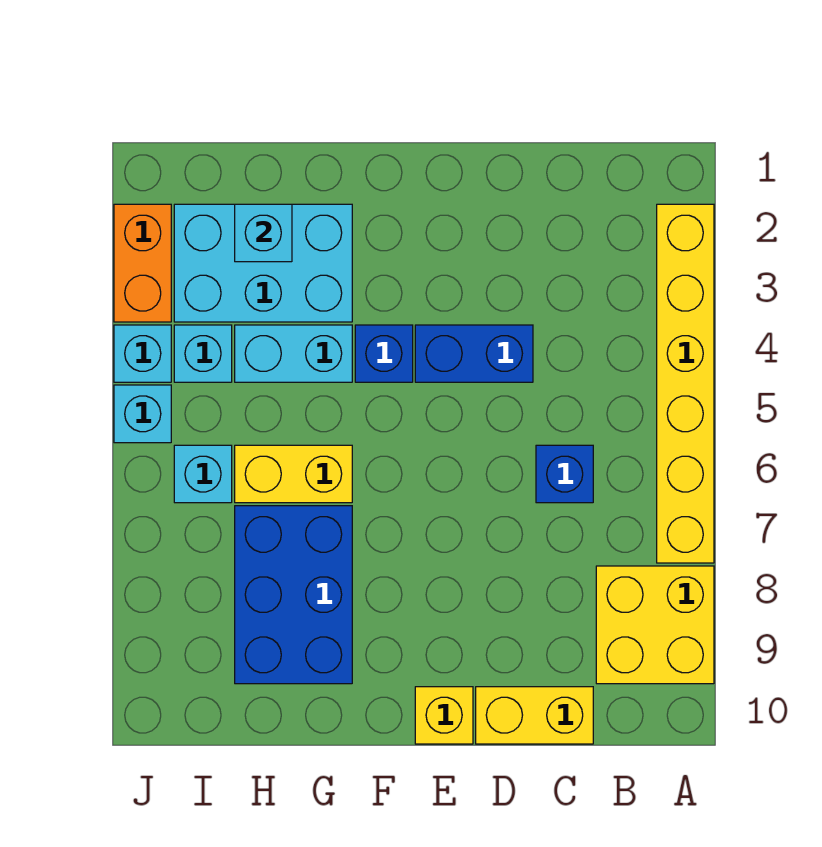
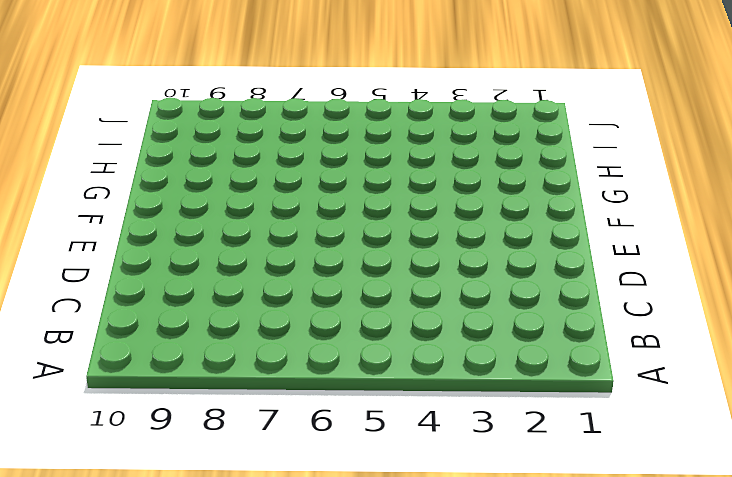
none -> yellow brick A2:A7 level 1
none -> yellow brick A8:B9 level 1
none -> blue brick C6 level 1

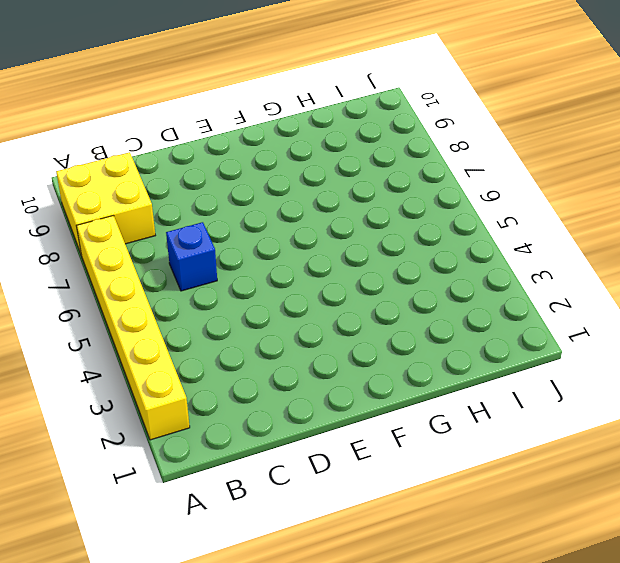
none -> yellow brick C10:D10 level 1
none -> blue brick D4:E4 level 1
none -> yellow brick E10 level 1

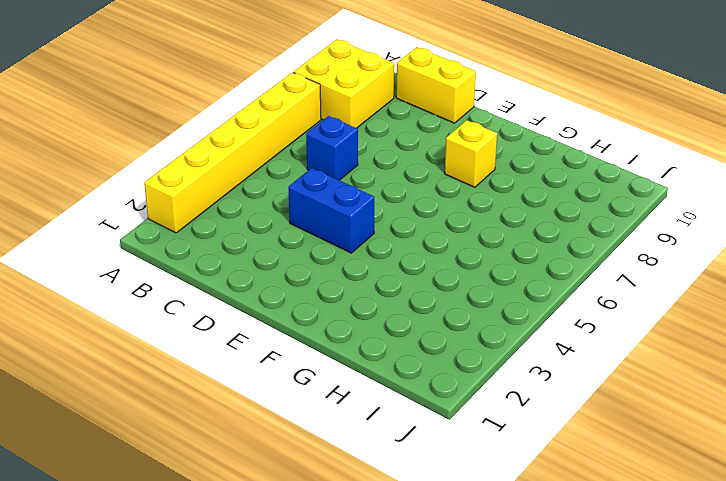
yellow brick F8 level 1 -> yellow brick E10 level 1
none -> blue brick F4 level 1
none -> cyan brick G2:I3 level 1
none -> cyan brick G4:H4 level 1

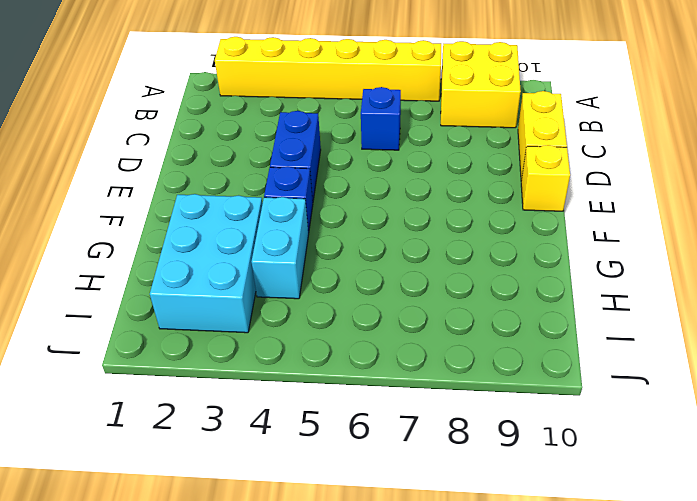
none -> yellow brick G6:H6 level 1
none -> blue brick G7:H9 level 1
none -> cyan brick I4 level 1

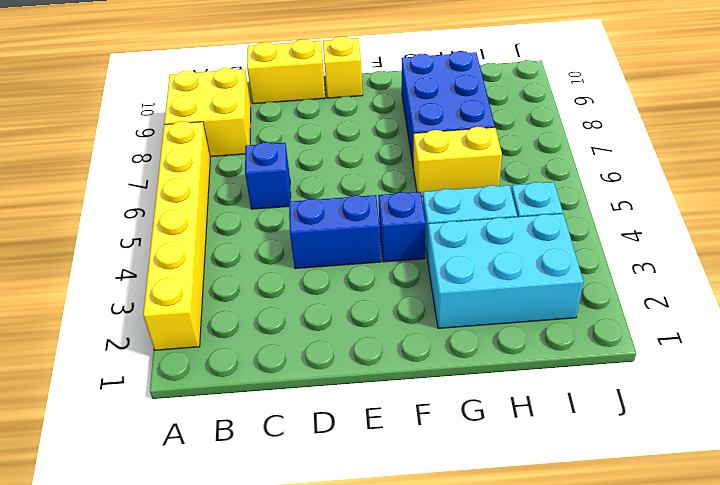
none -> cyan brick I6 level 1
none -> orange brick J2:J3 level 1
none -> cyan brick J4 level 1

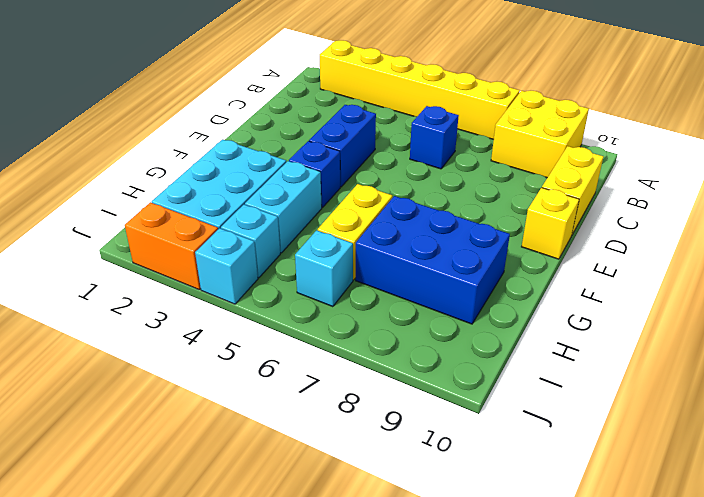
none -> cyan brick J5 level 1
none -> cyan brick H2 level 2

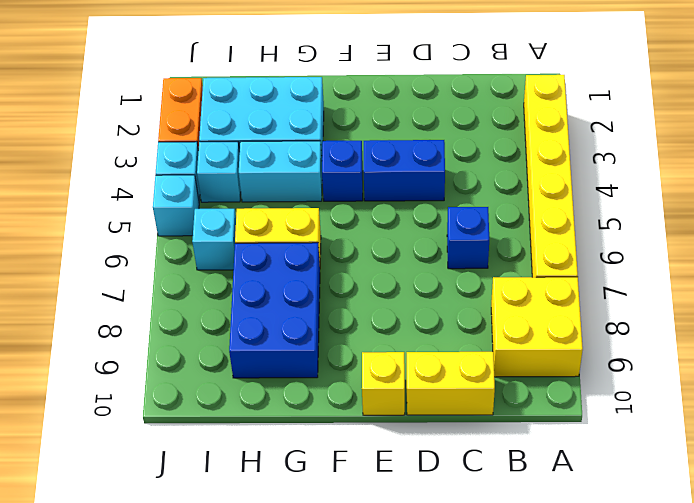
none -> cyan brick H2 level 2

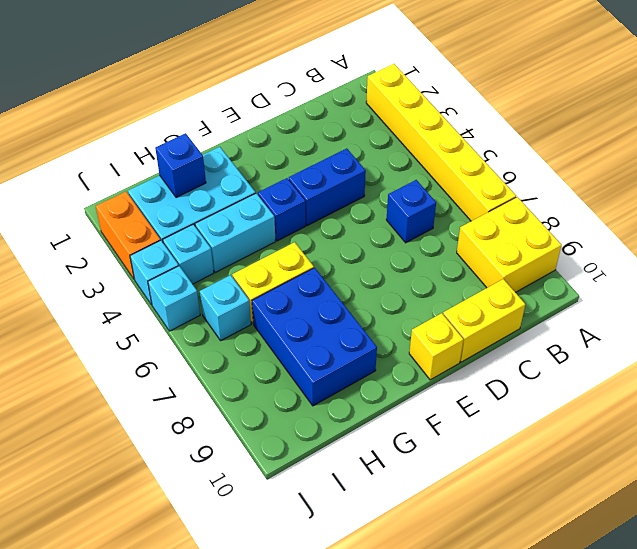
blue brick H2 level 2 -> cyan brick H2 level 2

